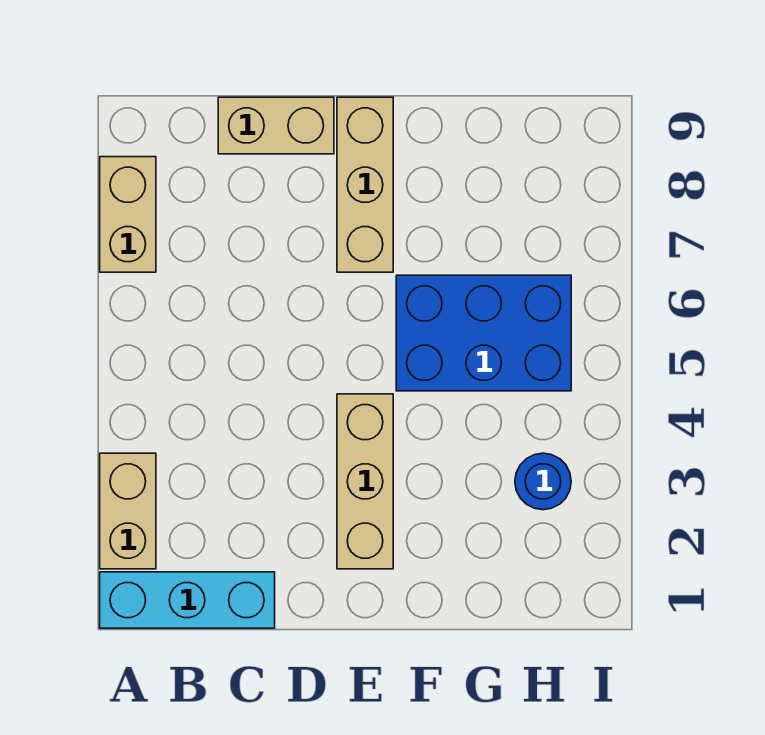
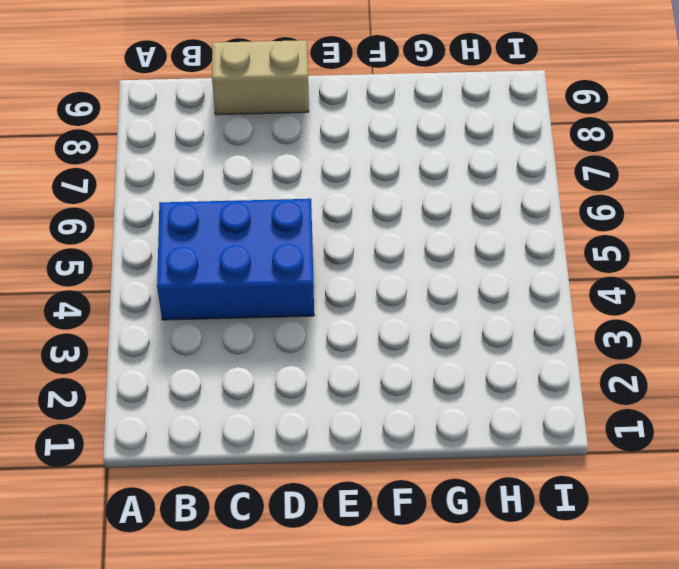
blue brick B4:D5 level 1 -> blue brick F5:H6 level 1
none -> cyan brick A1:C1 level 1
none -> tan brick A2:A3 level 1

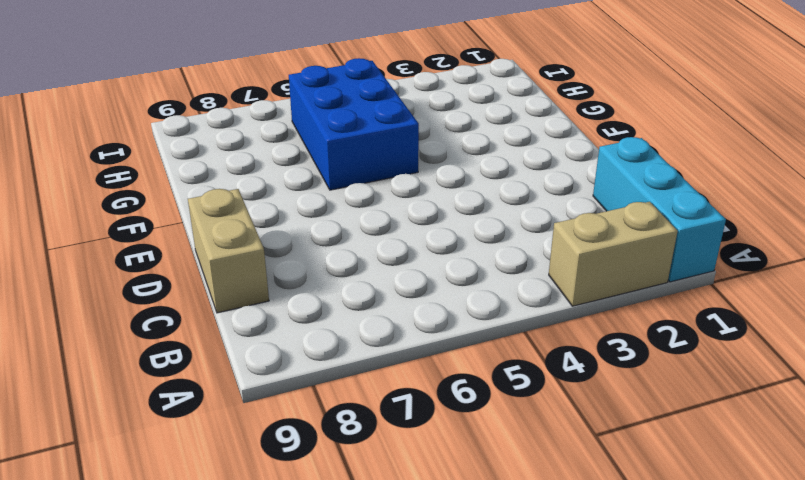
none -> tan brick A7:A8 level 1
none -> tan brick E2:E4 level 1

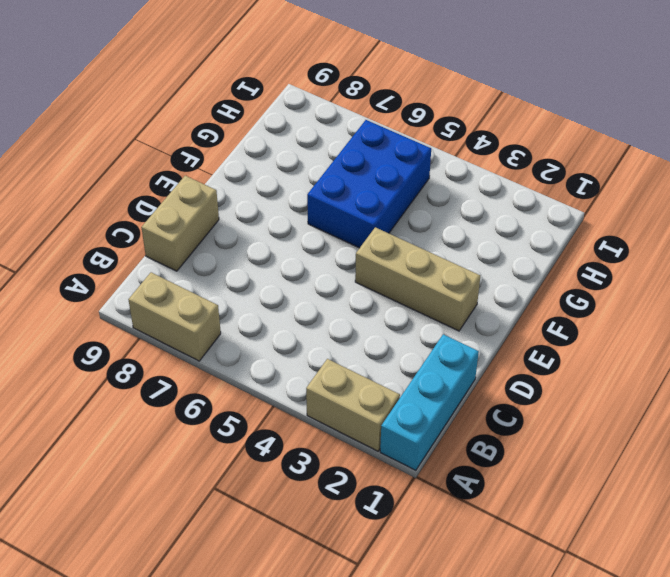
none -> tan brick E7:E9 level 1
none -> blue round brick H3 level 1

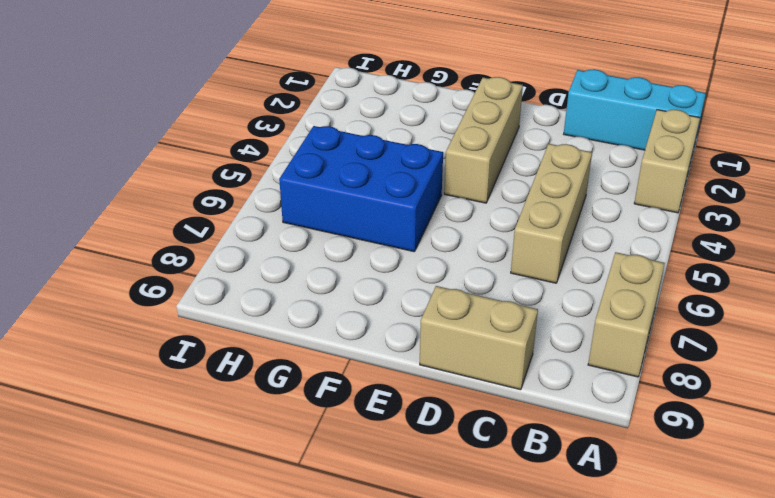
tan brick C4:C6 level 1 -> tan brick E7:E9 level 1
none -> blue round brick H3 level 1

